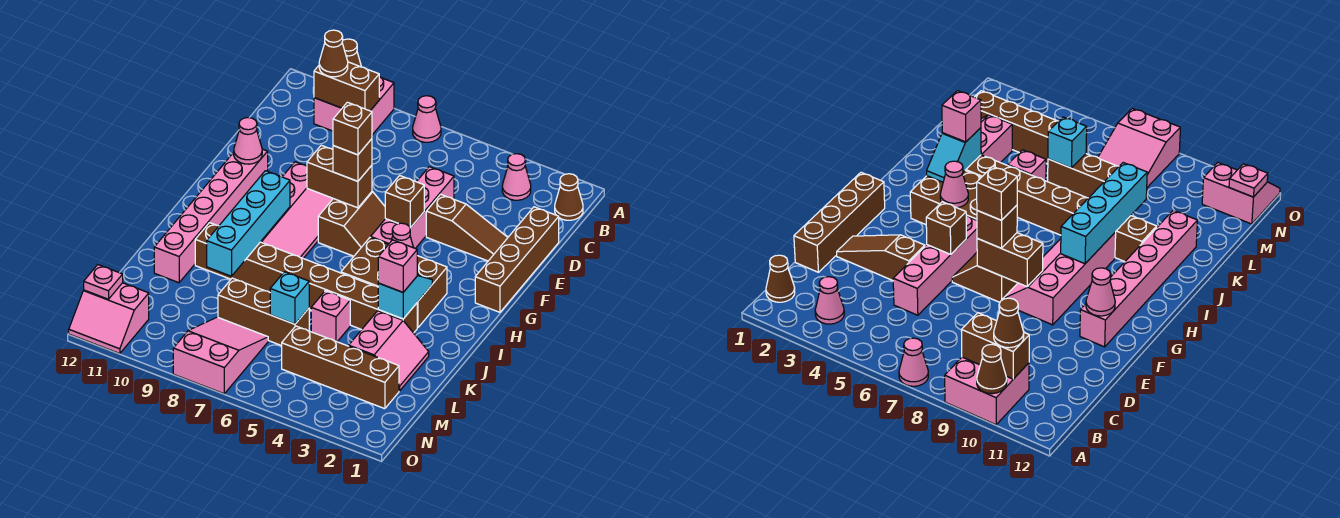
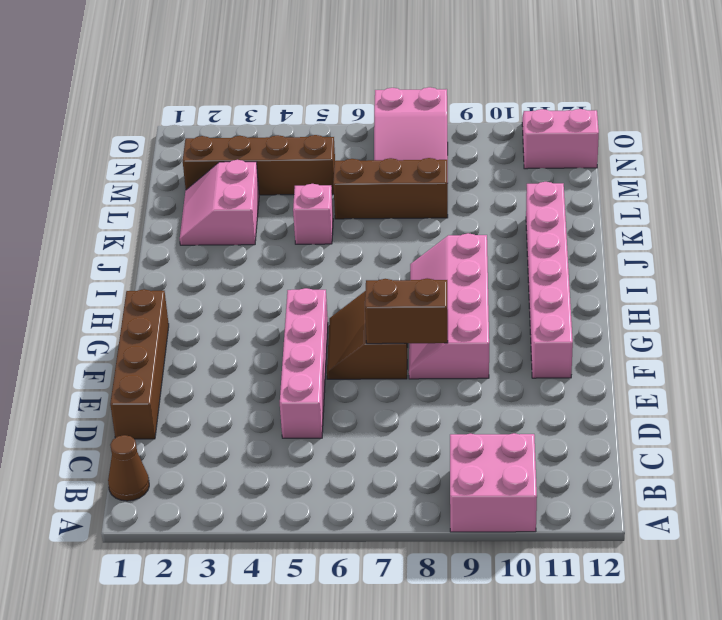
none -> pink cone A7 level 1
none -> pink cone B3 level 1
none -> brown slope E2:E4 level 1 top 4
none -> brown brick H3:I5 level 1

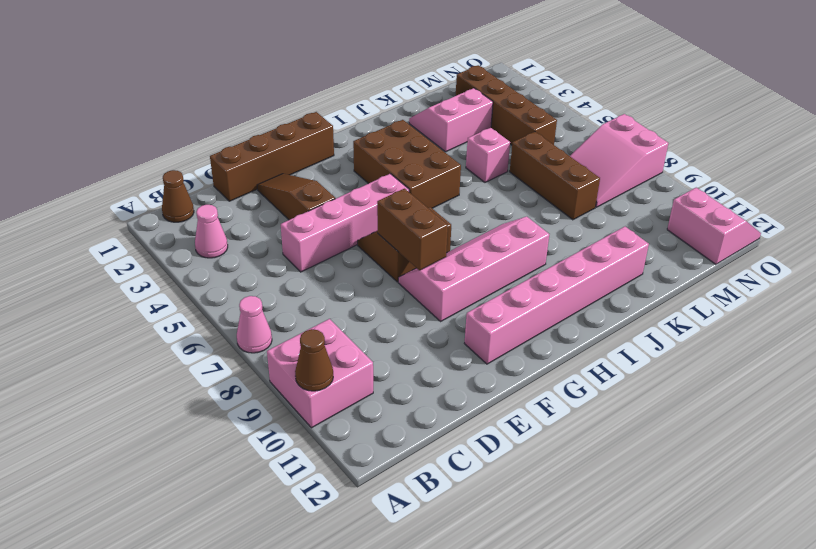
none -> brown brick J3:J10 level 1
none -> brown brick B9:B10 level 2
none -> brown brick F5 level 2
none -> pink cone F11 level 2

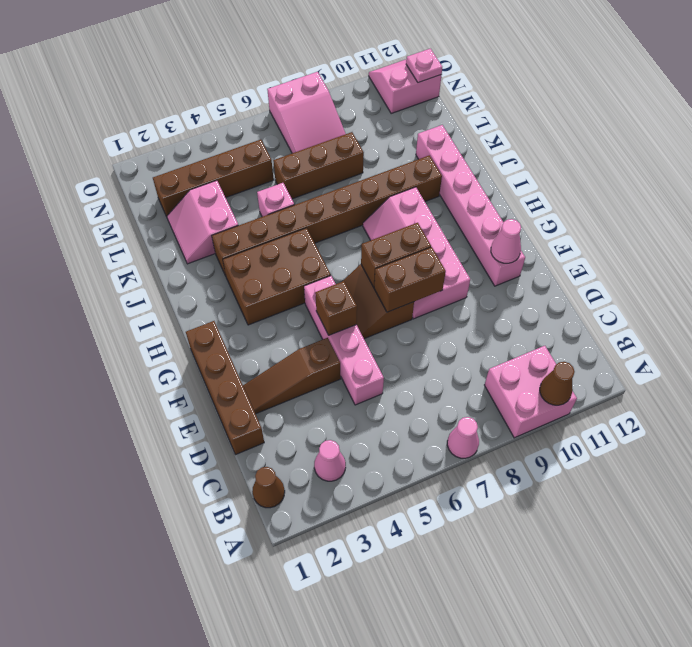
brown brick G7:G8 level 2 -> brown brick B9:B10 level 2
none -> pink cone H4 level 2
none -> cyan brick H9:K9 level 2
none -> cyan slope I3:J3 level 2 top J
none -> cyan brick L6 level 2

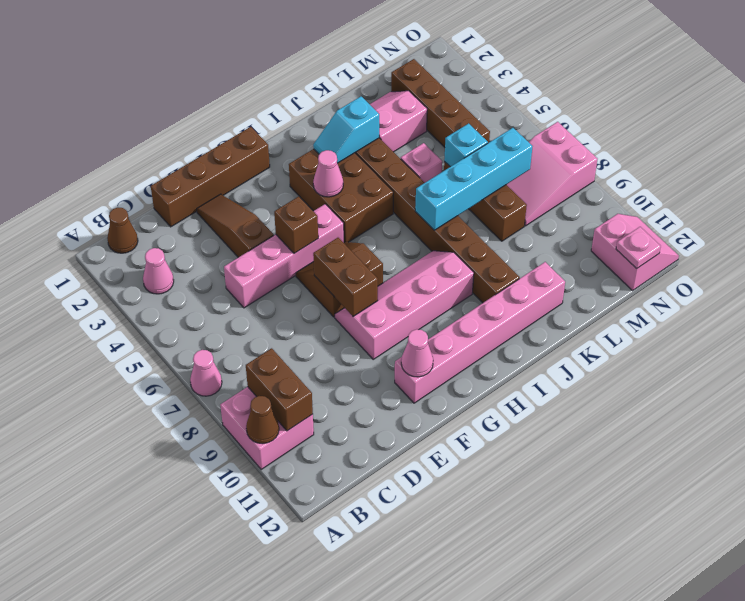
cyan brick J7:M7 level 2 -> cyan brick H9:K9 level 2
none -> brown cone B10 level 3
none -> brown brick F7 level 3
none -> pink brick J3 level 3
none -> brown brick F7 level 4

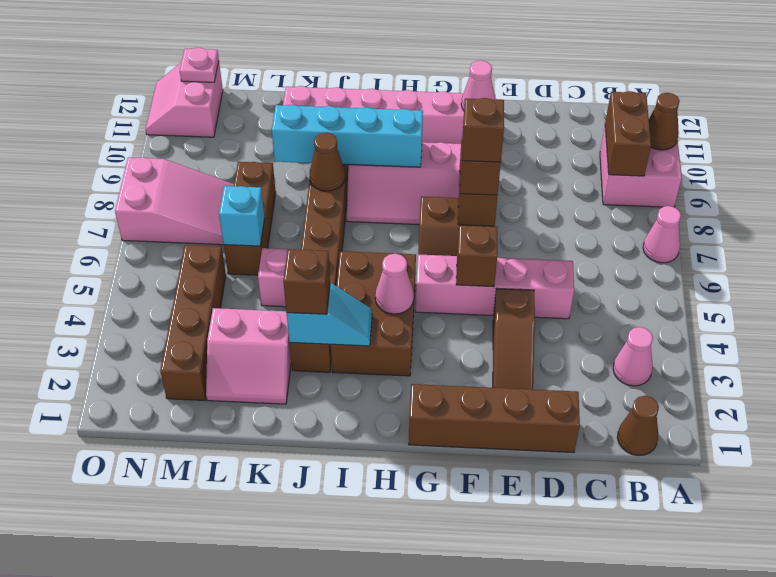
brown brick J3 level 3 -> pink brick J3 level 3
brown cone J8 level 2 -> brown cone B10 level 3

